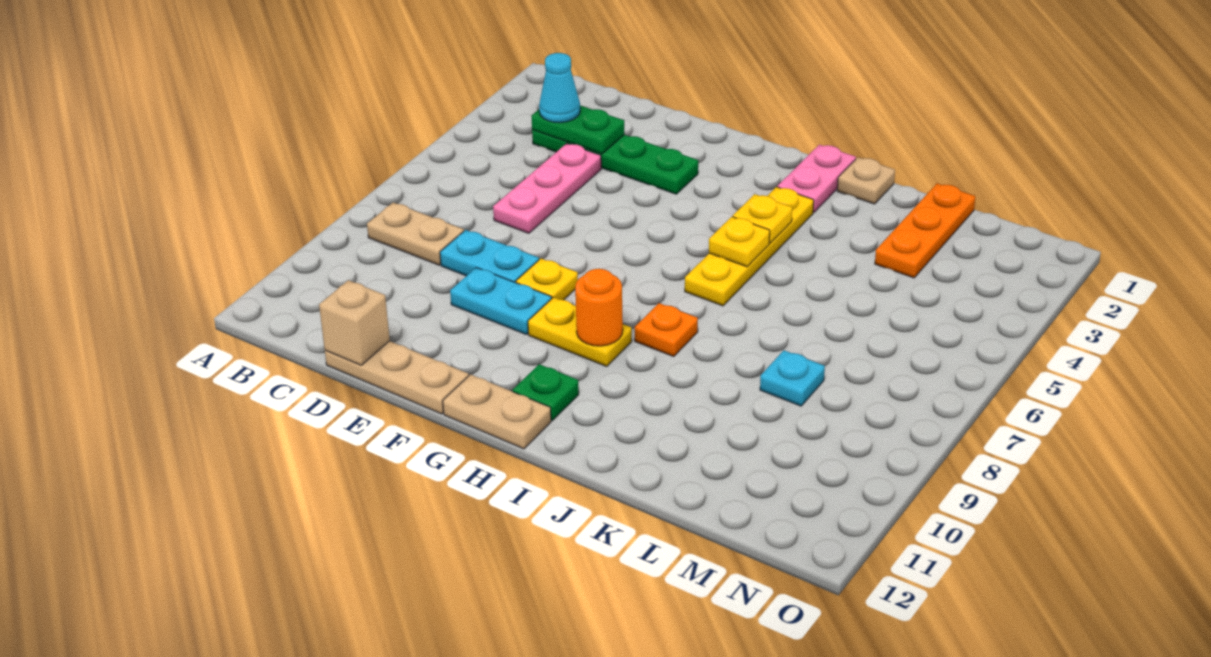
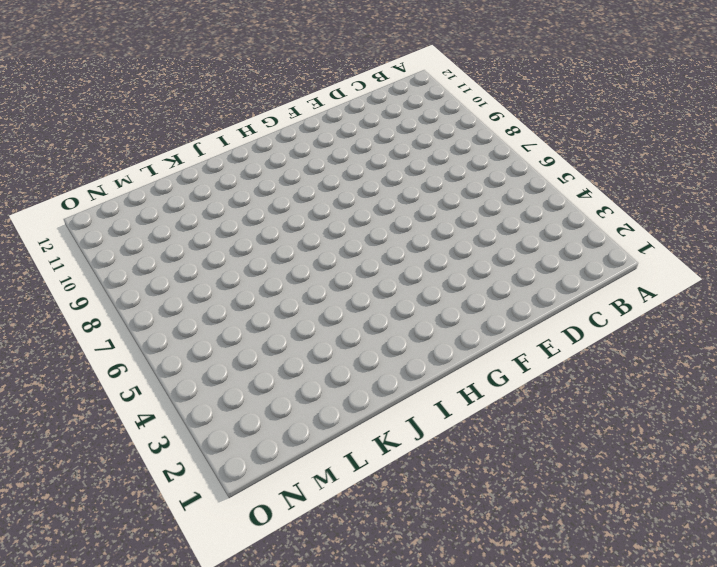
none -> tan plate B8:C8 level 1
none -> green plate C3:F3 level 1
none -> pink plate D4:D6 level 1

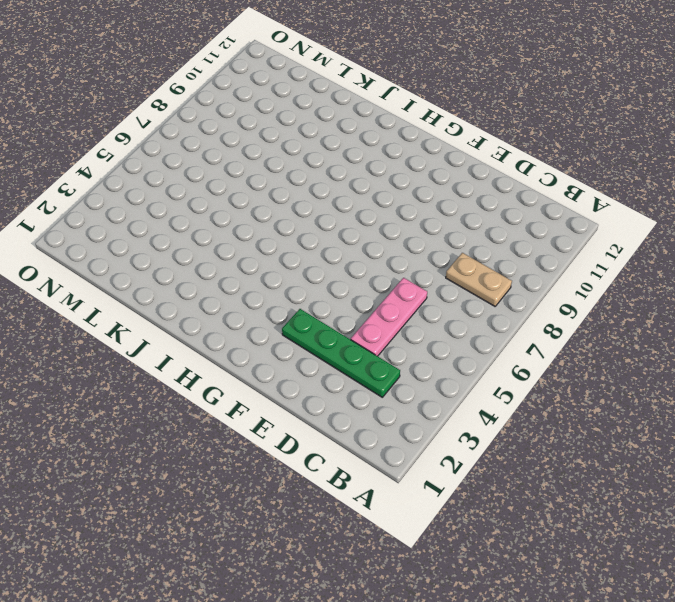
none -> cyan plate D8:E8 level 1
none -> tan plate D12:F12 level 1
none -> cyan plate E9:F9 level 1

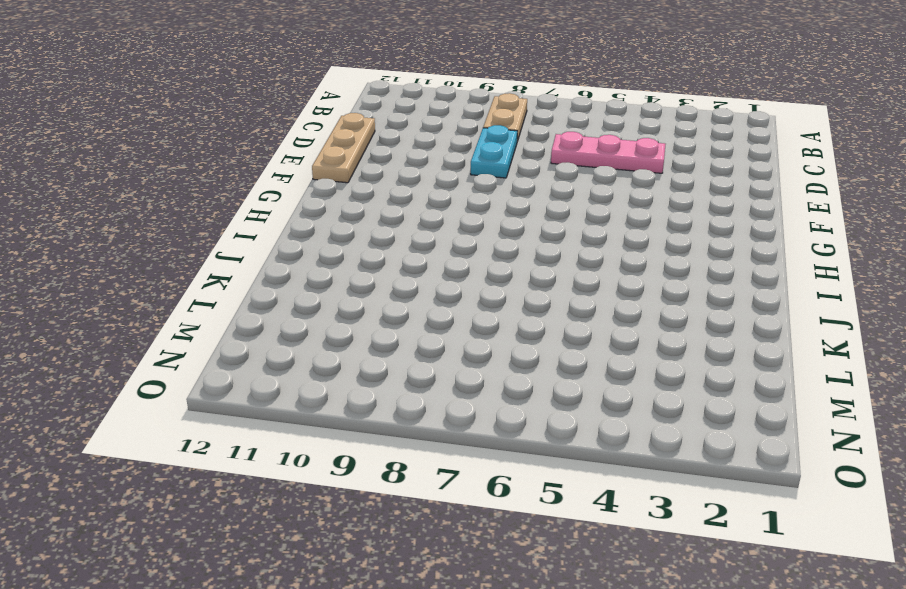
none -> green plate C3:F3 level 1
none -> cyan plate E9:F9 level 1
none -> yellow plate F8 level 1

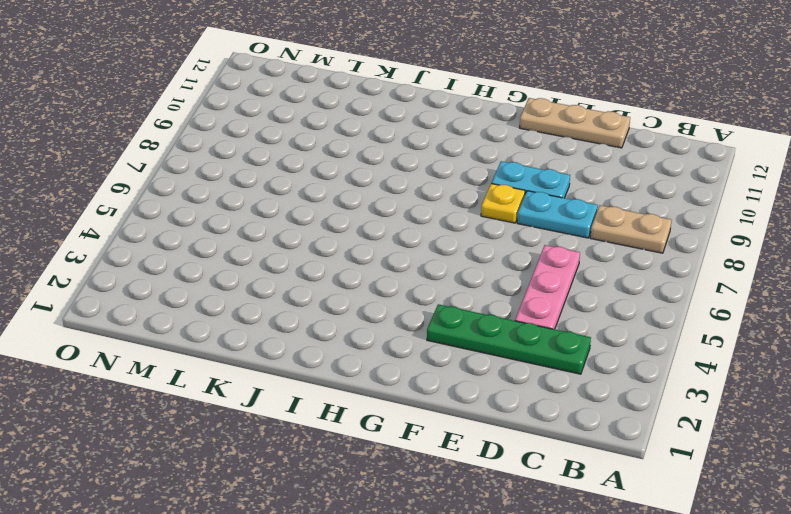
none -> yellow plate G9:H9 level 1
none -> tan plate G12:H12 level 1
none -> green plate H11 level 1

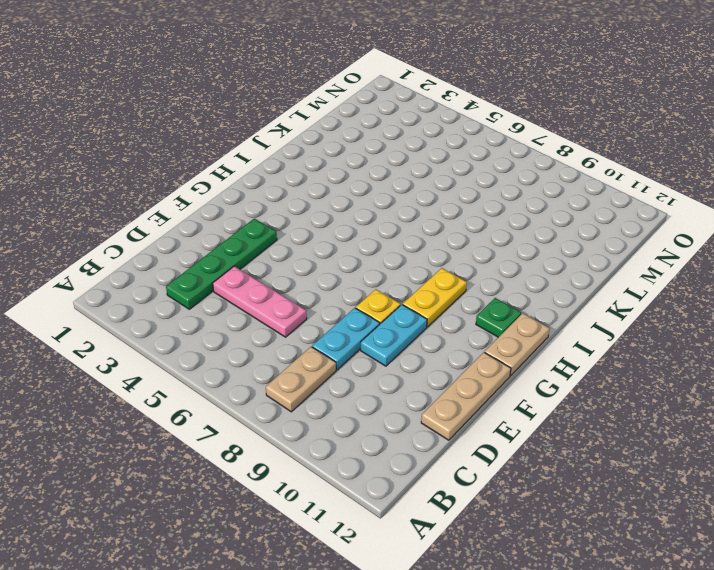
none -> pink plate I1:I2 level 1
none -> yellow plate I3:I6 level 1
none -> orange plate I8 level 1

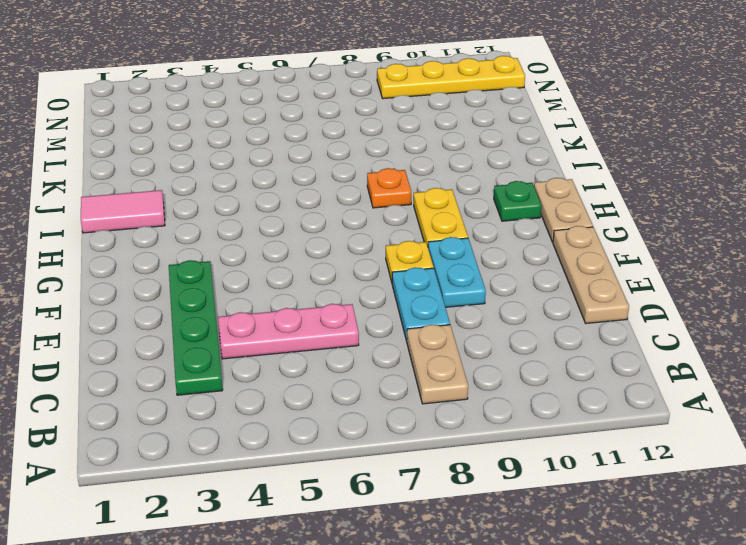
pink tile I1:I2 level 1 -> pink plate I1:I2 level 1
yellow plate N9:N12 level 1 -> yellow plate I3:I6 level 1
none -> tan plate J1 level 1
none -> orange plate L1:L3 level 1
none -> cyan plate L8 level 1

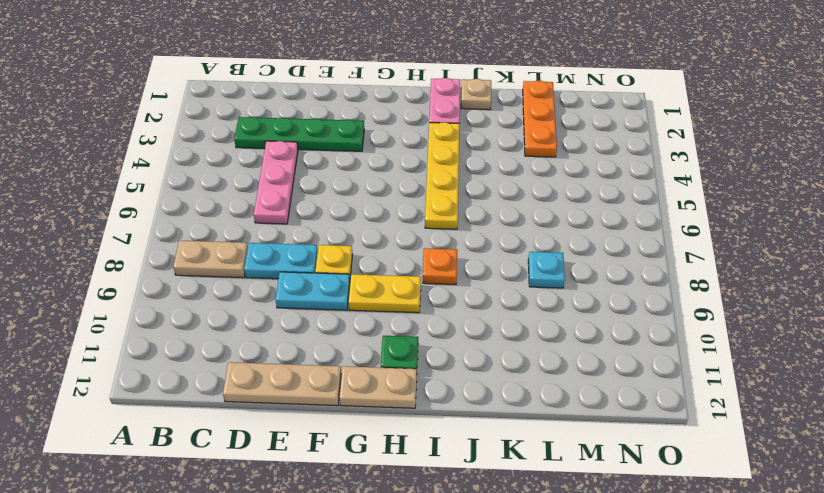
none -> green plate C3:D3 level 2
none -> tan brick D12 level 2
none -> orange round brick H9 level 2

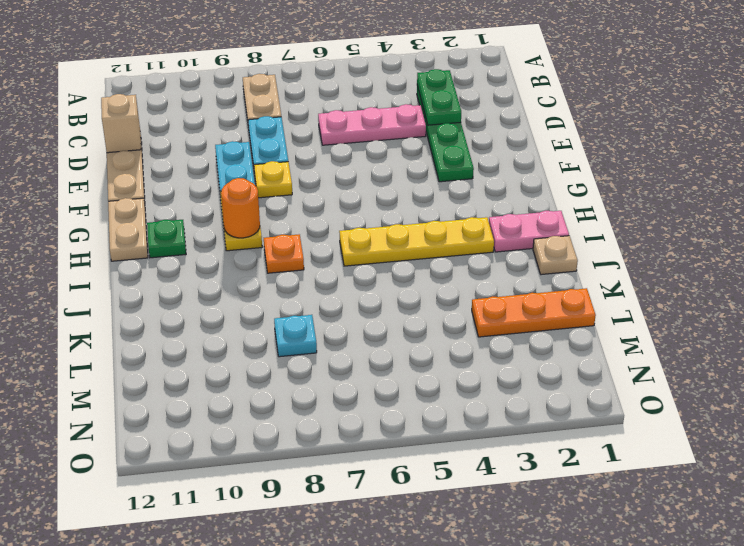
none -> yellow plate I4 level 2
none -> yellow plate I5 level 2
none -> cyan cone C3 level 3

